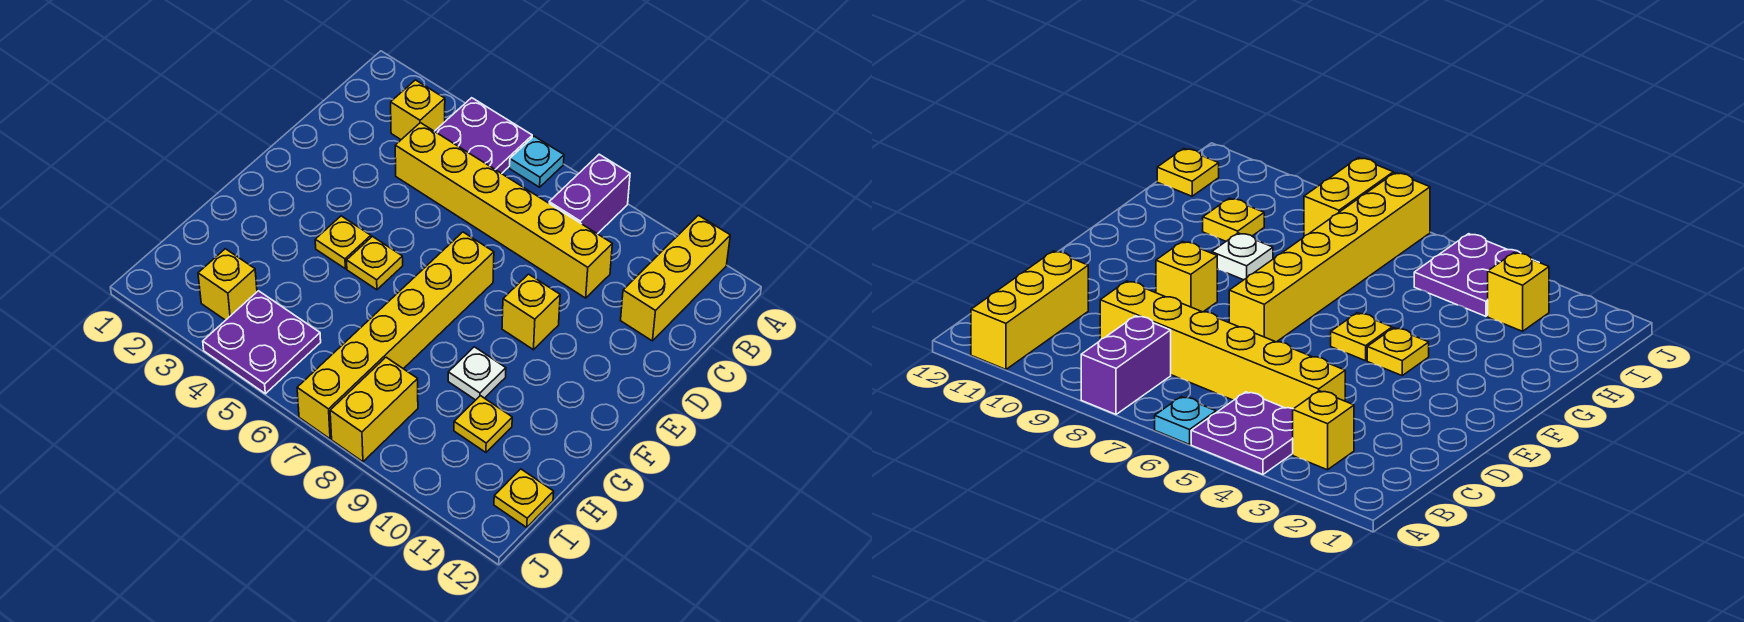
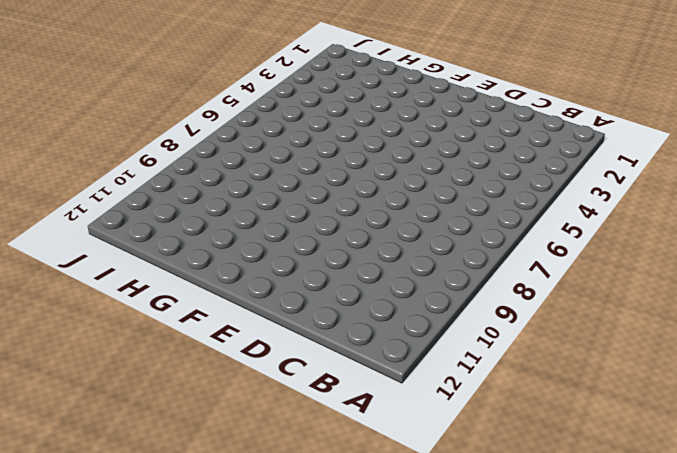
none -> purple plate A4:B5 level 1
none -> cyan plate A6 level 1
none -> purple brick A8:B8 level 1

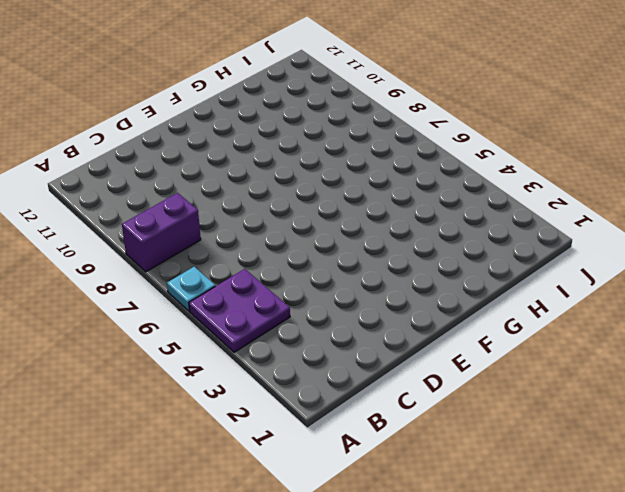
none -> yellow brick A11:C11 level 1
none -> yellow brick B3 level 1
none -> yellow brick C4:C9 level 1

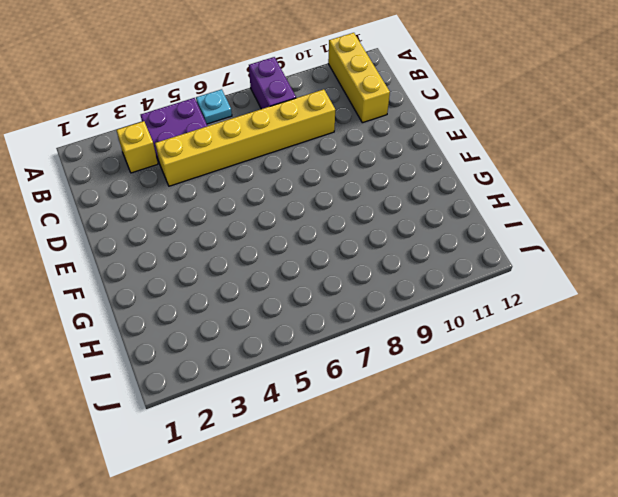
none -> yellow brick E7:J7 level 1
none -> yellow brick E9 level 1
none -> yellow plate F4 level 1

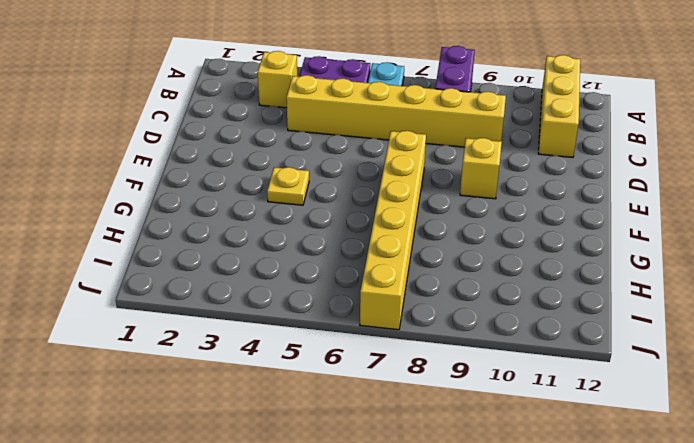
none -> yellow plate F5 level 1
none -> white plate G9 level 1
none -> yellow plate H10 level 1

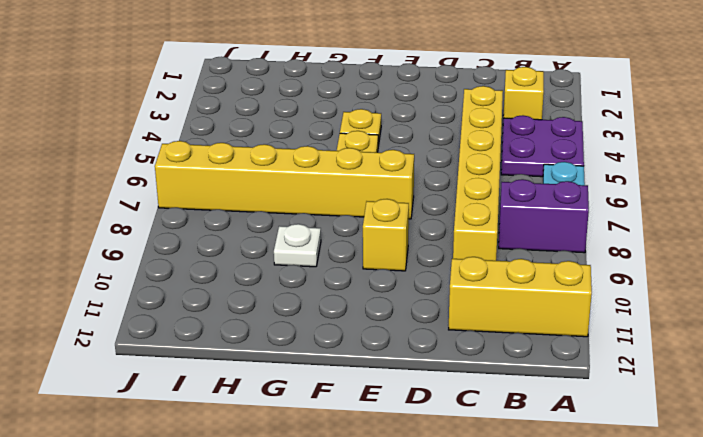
none -> yellow plate H10 level 1
none -> yellow brick I3 level 1
none -> purple plate I4:J5 level 1

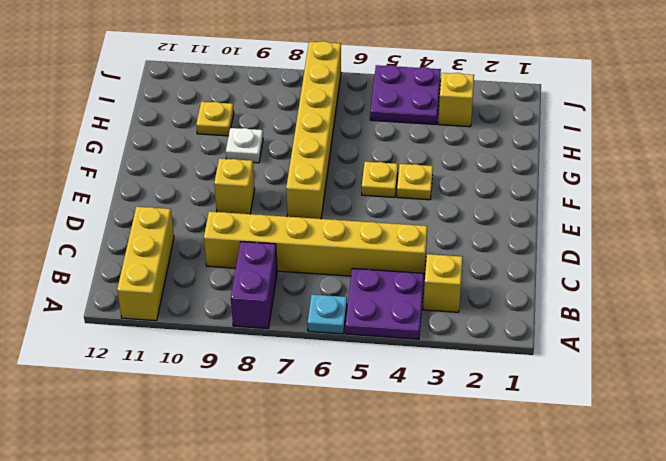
none -> yellow brick I8:J8 level 1
none -> yellow plate I12 level 1

